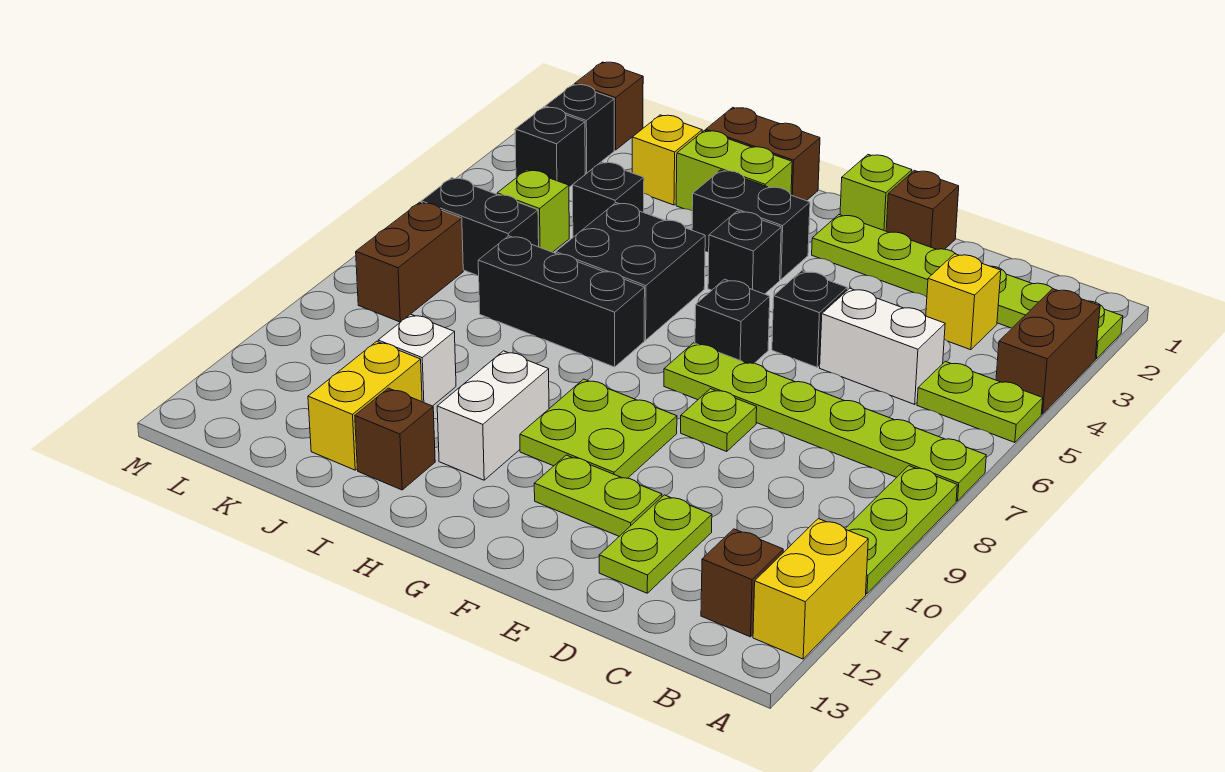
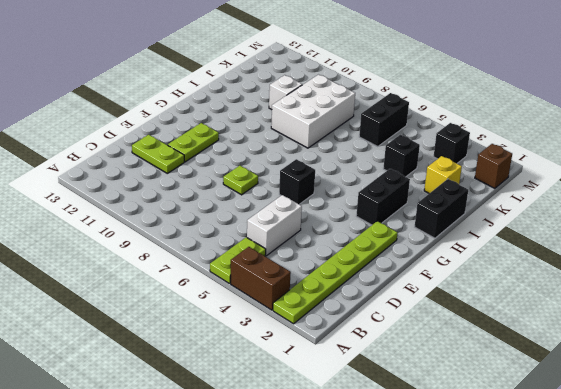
black brick H1:I1 level 1 -> brown brick H1:I1 level 1
white brick I8:K9 level 1 -> none
none -> lime plate A7:F7 level 1
none -> lime plate A8:A10 level 1
none -> yellow brick A11:A12 level 1
none -> brown brick B12 level 1

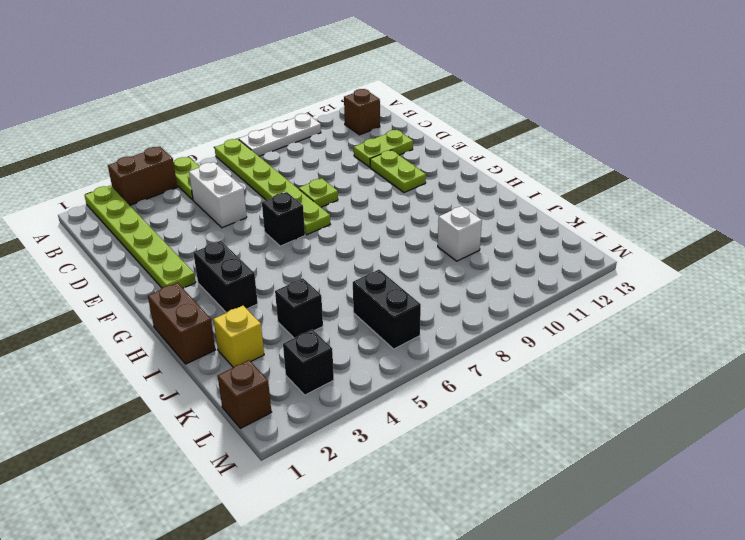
white plate A8:A10 level 1 -> lime plate A8:A10 level 1
none -> yellow brick A11:A12 level 1
none -> yellow brick C3 level 1
none -> brown brick E1 level 1
none -> black brick E5 level 1

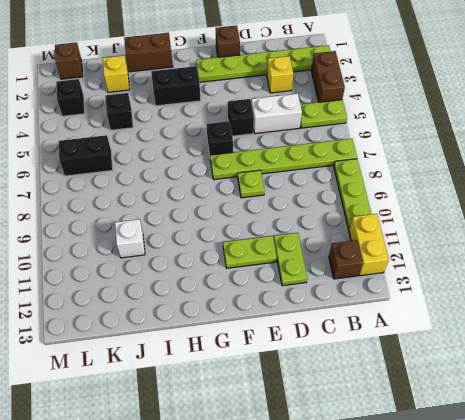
none -> lime brick F1 level 1
none -> lime plate F9:G10 level 1
none -> black brick G4 level 1
none -> lime brick H2:I2 level 1

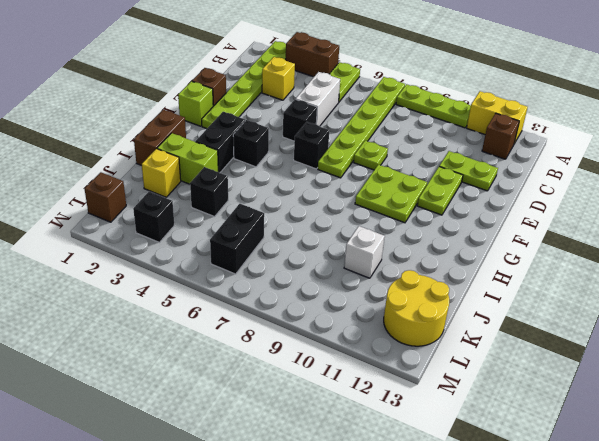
lime brick I2:I3 level 1 -> lime brick H2:I2 level 1
yellow round brick K12:L13 level 1 -> none
none -> black brick H5:I6 level 1
none -> black brick H7:J7 level 1
none -> white brick H10:H11 level 1
none -> brown brick I12 level 1

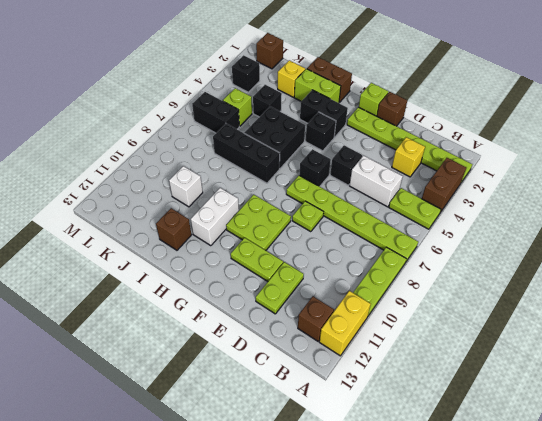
none -> yellow brick J11:J12 level 1
none -> black brick L2 level 1
none -> brown brick L7:L8 level 1

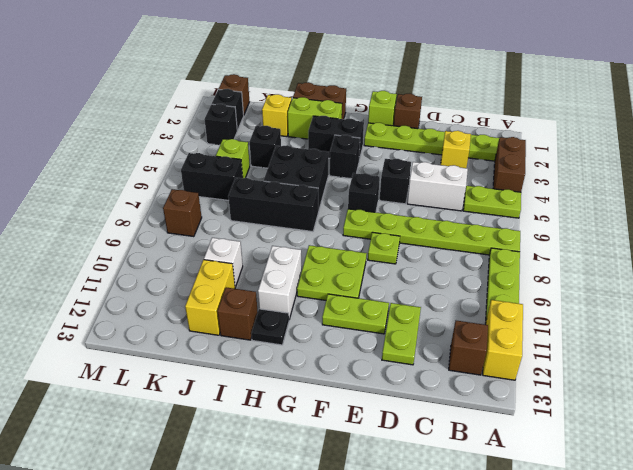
black plate H12 level 1 -> none
brown brick L8 level 1 -> brown brick L7:L8 level 1

